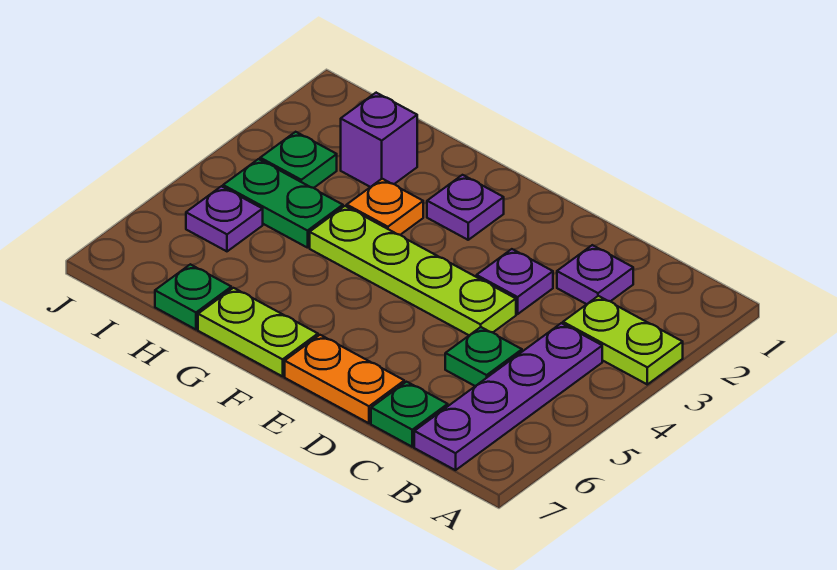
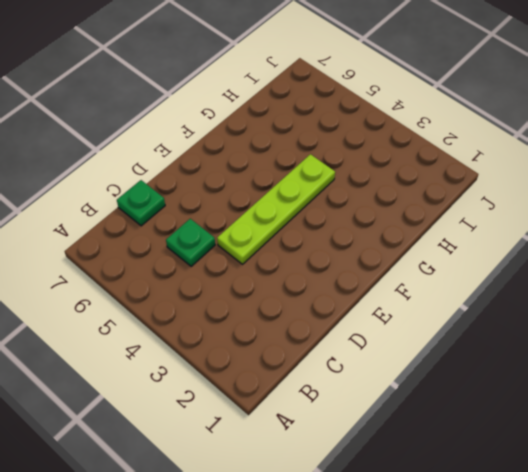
none -> lime plate A3:B3 level 1
none -> purple plate B4:B7 level 1
none -> purple plate C2 level 1

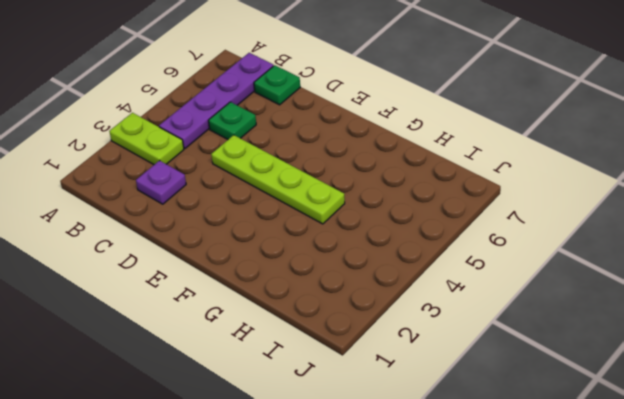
none -> purple plate D3 level 1
none -> orange plate D7:E7 level 1
none -> purple plate F2 level 1

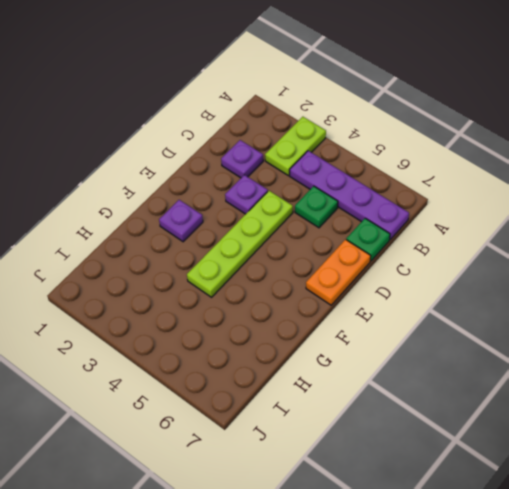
none -> lime plate F7:G7 level 1
none -> orange plate G3 level 1
none -> purple brick H2 level 1

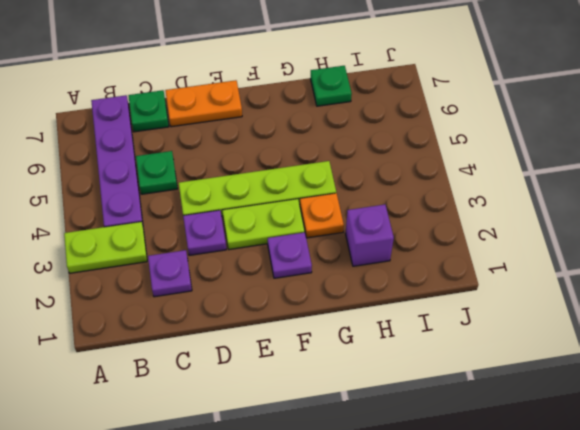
lime plate E3:F3 level 1 -> lime plate F7:G7 level 1
none -> green plate H4:I4 level 1
none -> green plate I3 level 1
none -> purple plate I5 level 1

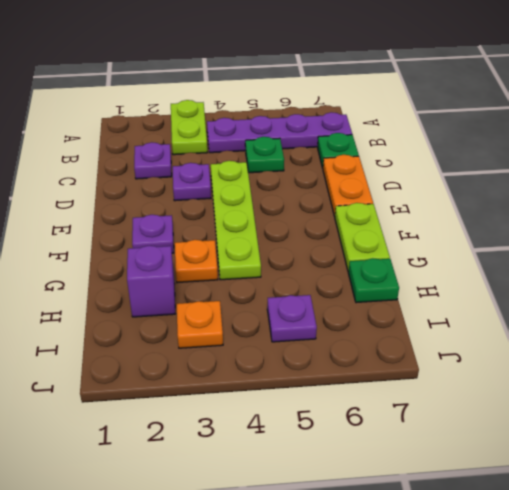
orange plate I3 level 1 -> green plate I3 level 1
none -> green plate H4:I4 level 1

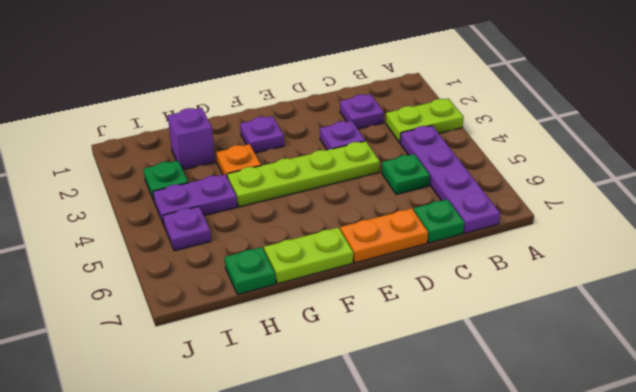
purple plate H4:I4 level 1 -> green plate H4:I4 level 1

